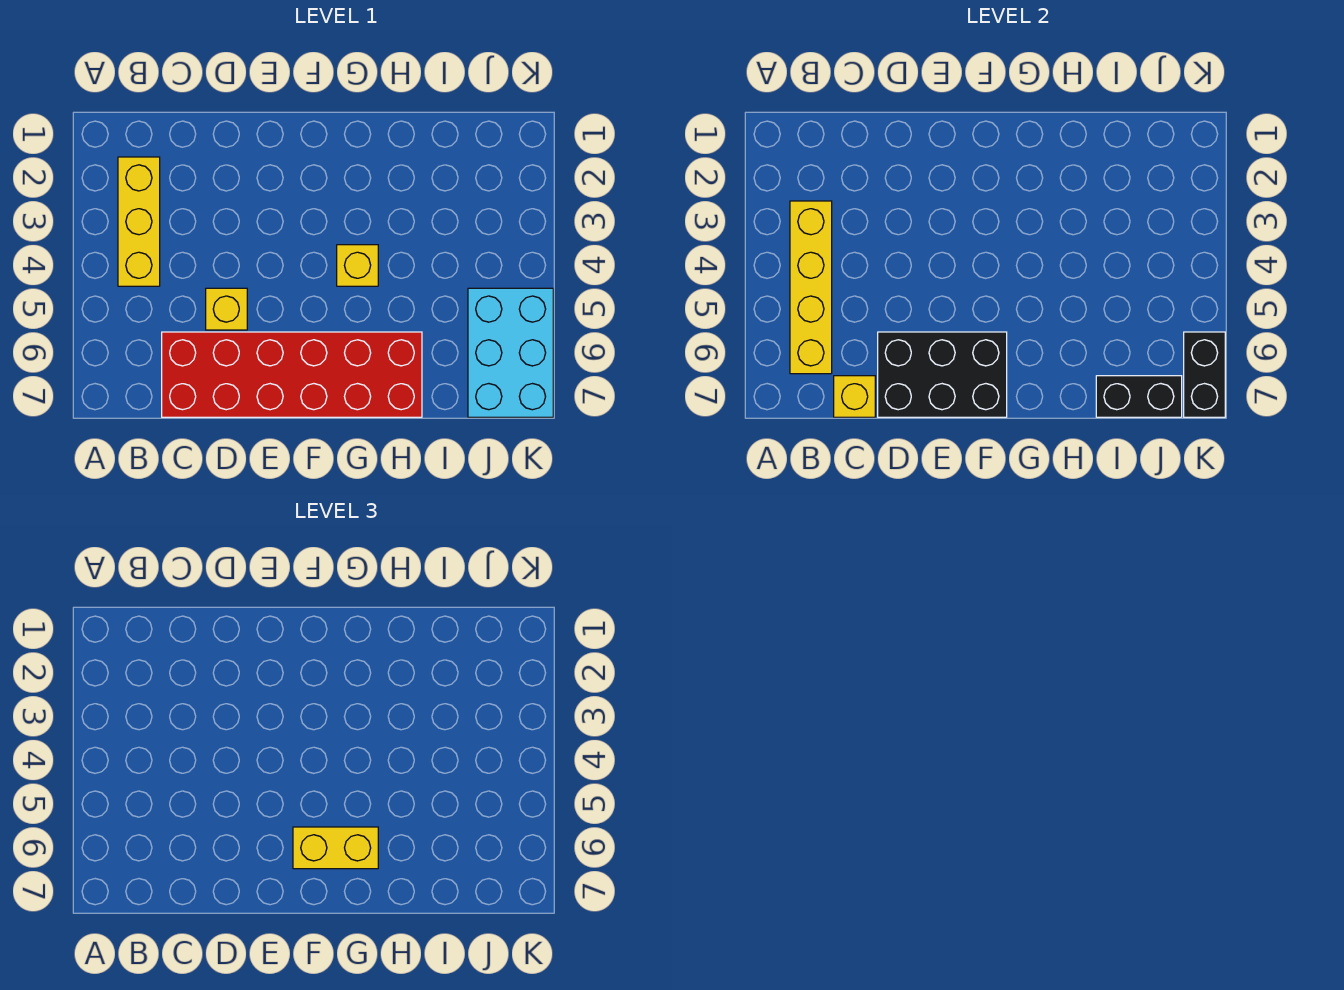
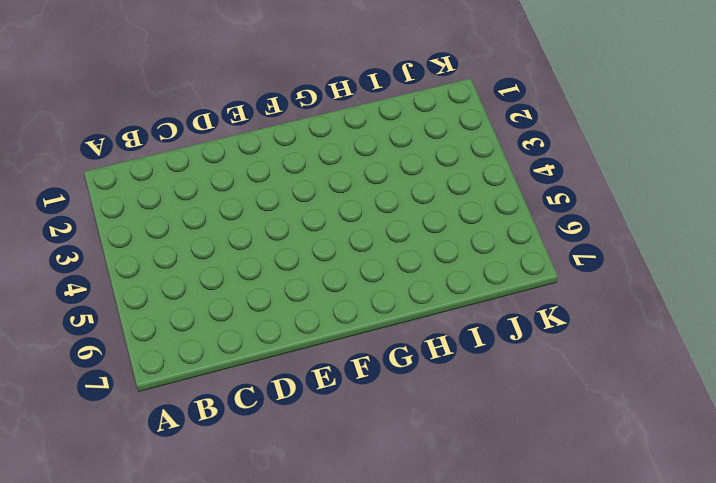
none -> yellow brick B2:B4 level 1
none -> red brick C6:H7 level 1

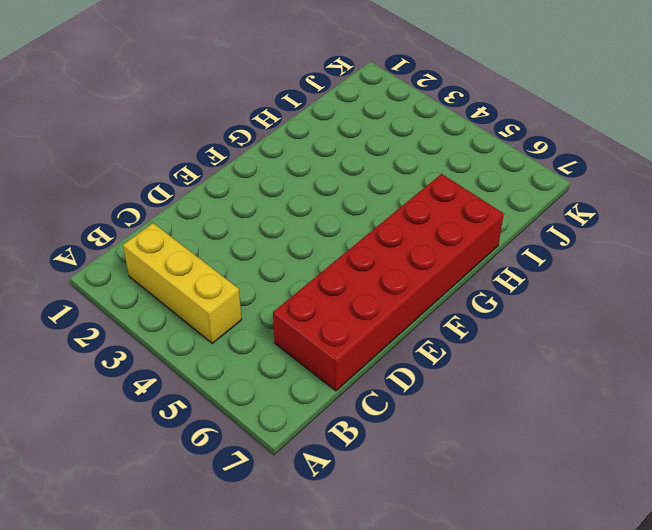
none -> yellow brick D5 level 1
none -> yellow brick G4 level 1

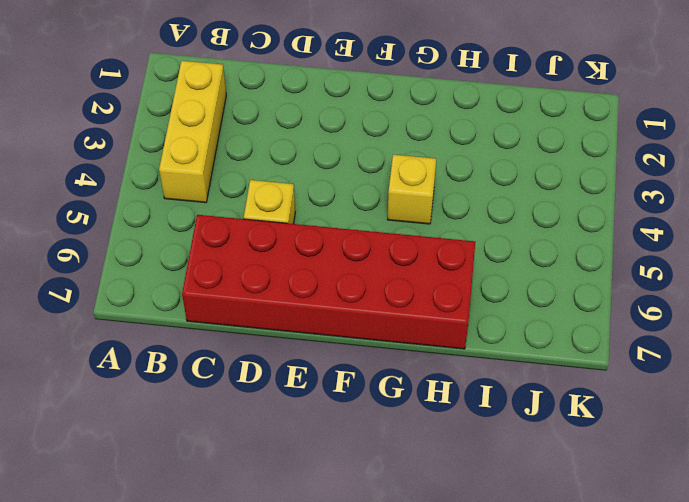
none -> cyan brick J5:K7 level 1
none -> yellow brick B3:B6 level 2

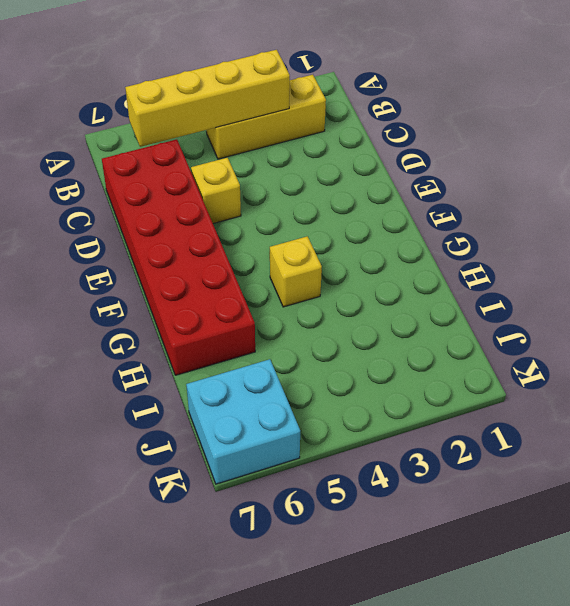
cyan brick J6:K7 level 1 -> cyan brick J5:K7 level 1
none -> yellow brick C7 level 2
none -> black brick D6:F7 level 2

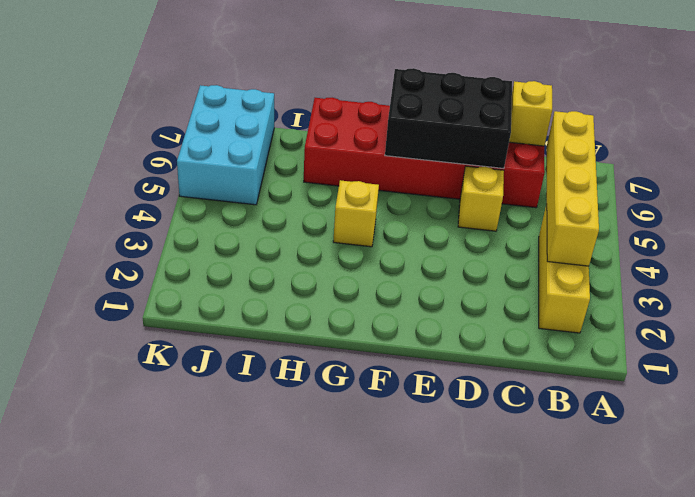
none -> black brick I7:J7 level 2
none -> black brick K6:K7 level 2

